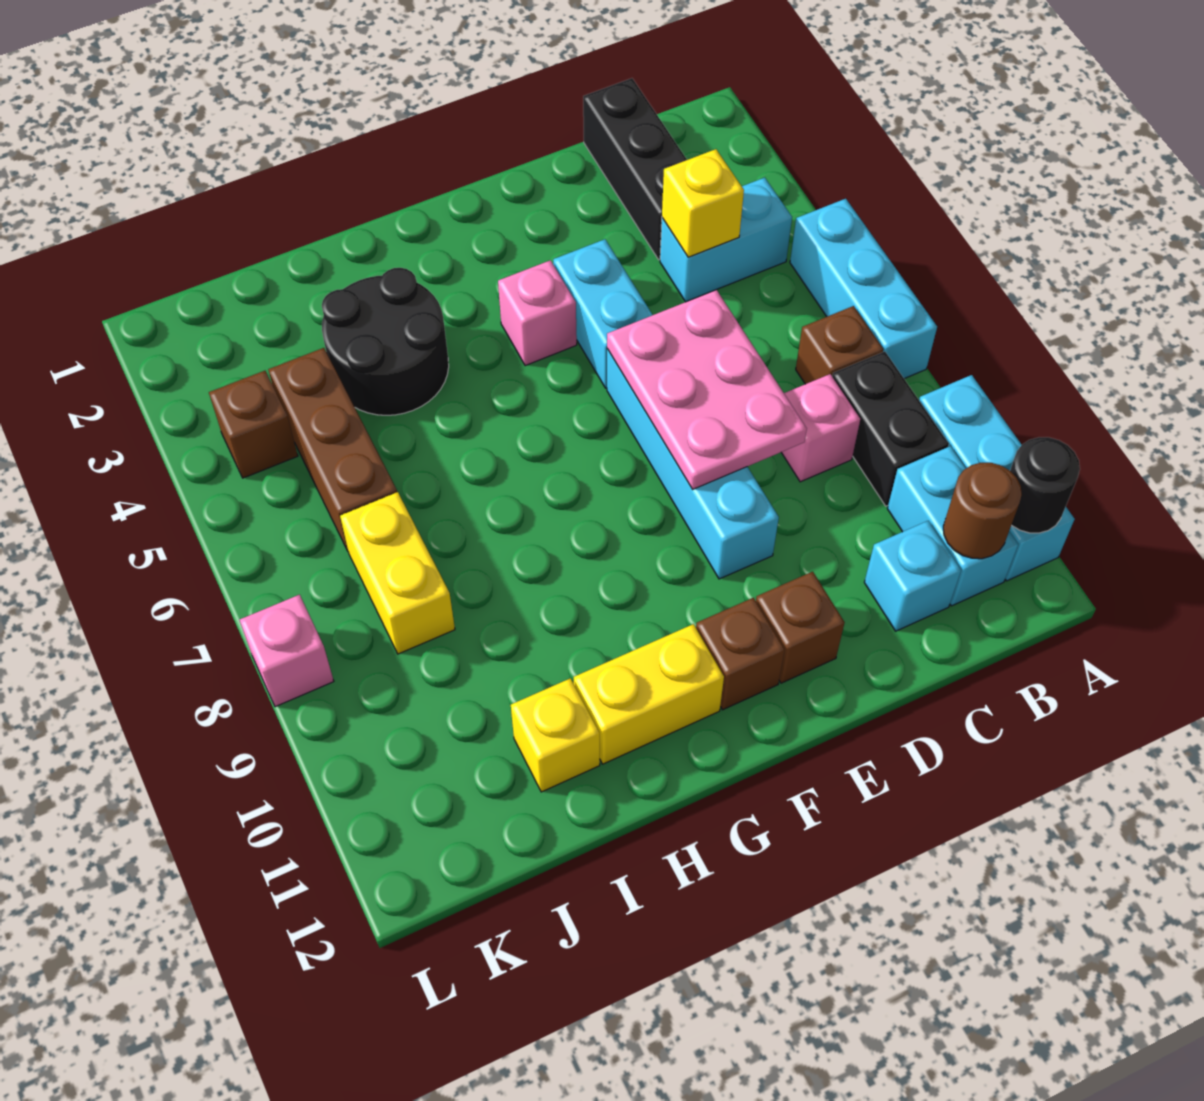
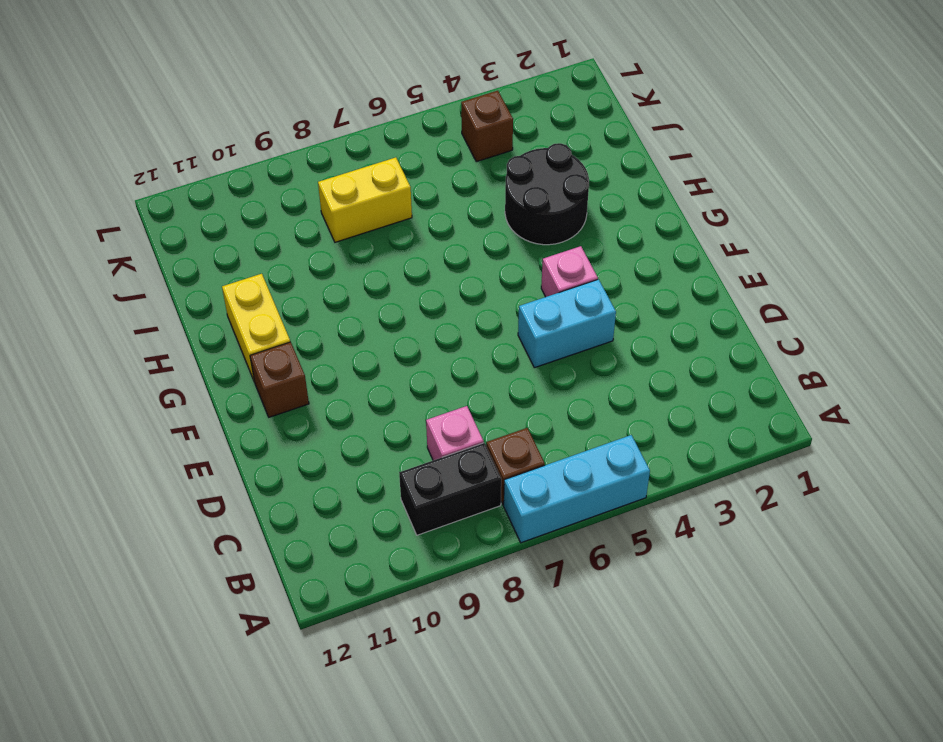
none -> cyan brick A9:A11 level 1
none -> cyan brick B4:C4 level 1
none -> cyan brick B10:B11 level 1

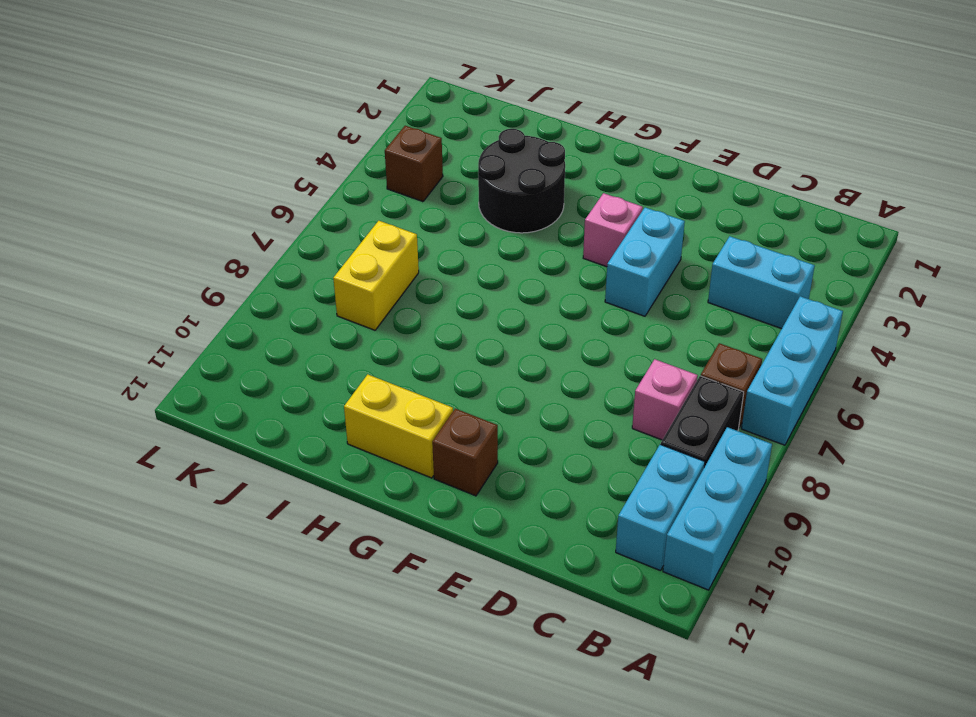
none -> black brick C1:C3 level 1
none -> cyan brick C11 level 1
none -> cyan brick E6:E9 level 1

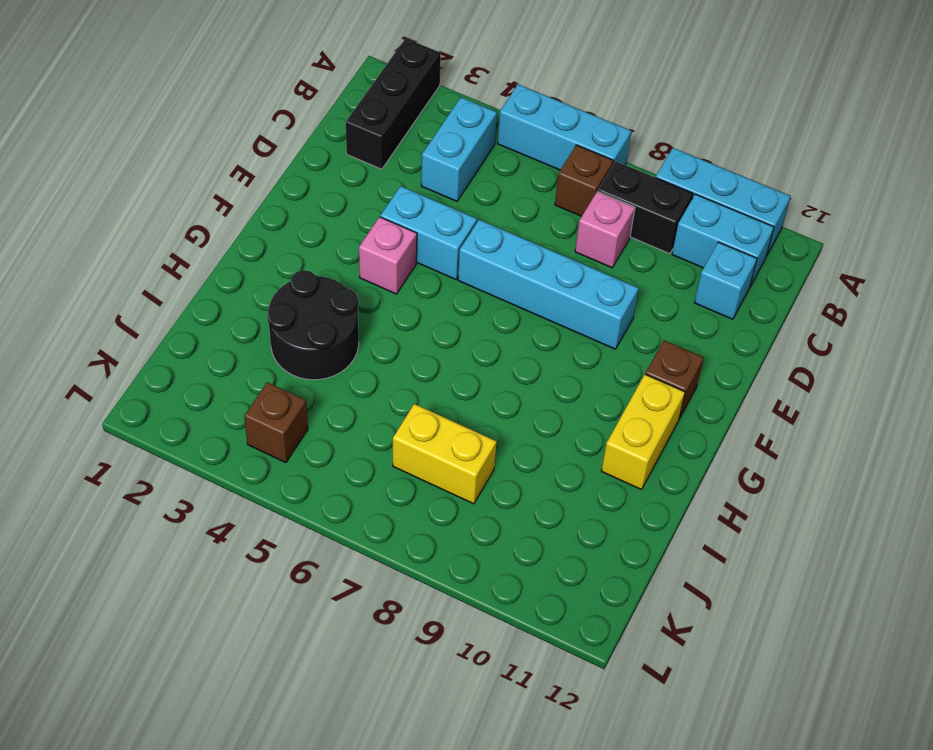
black brick A2:C2 level 1 -> black brick C1:C3 level 1
none -> brown brick E11 level 1
none -> yellow brick I11 level 1
none -> brown brick J4:J6 level 1

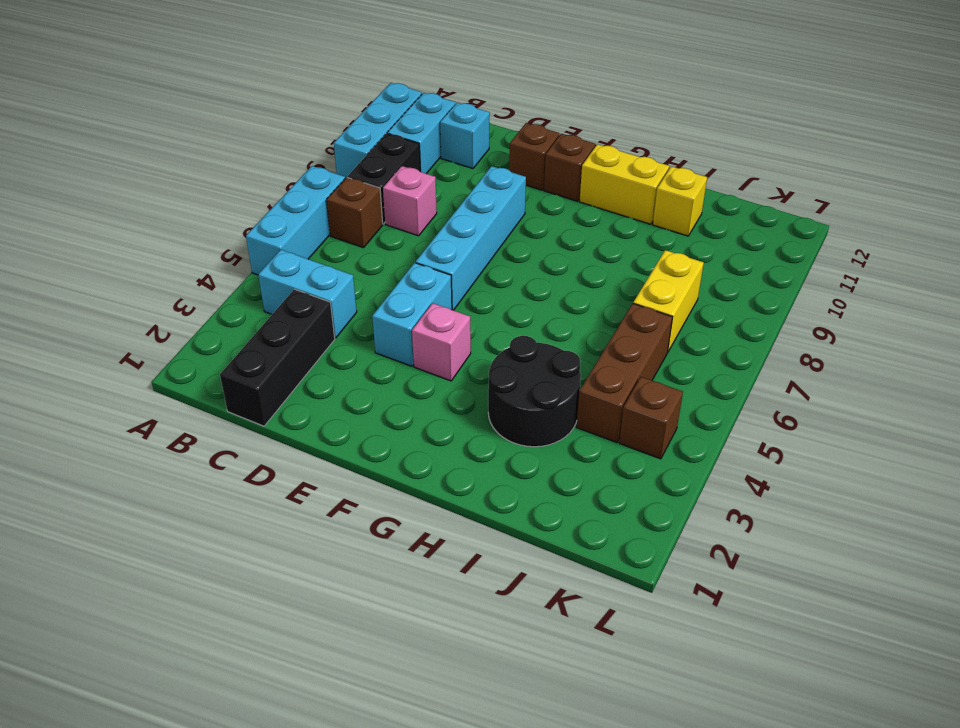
none -> pink brick L8 level 1
none -> black round brick A11 level 2
none -> brown round brick B11 level 2

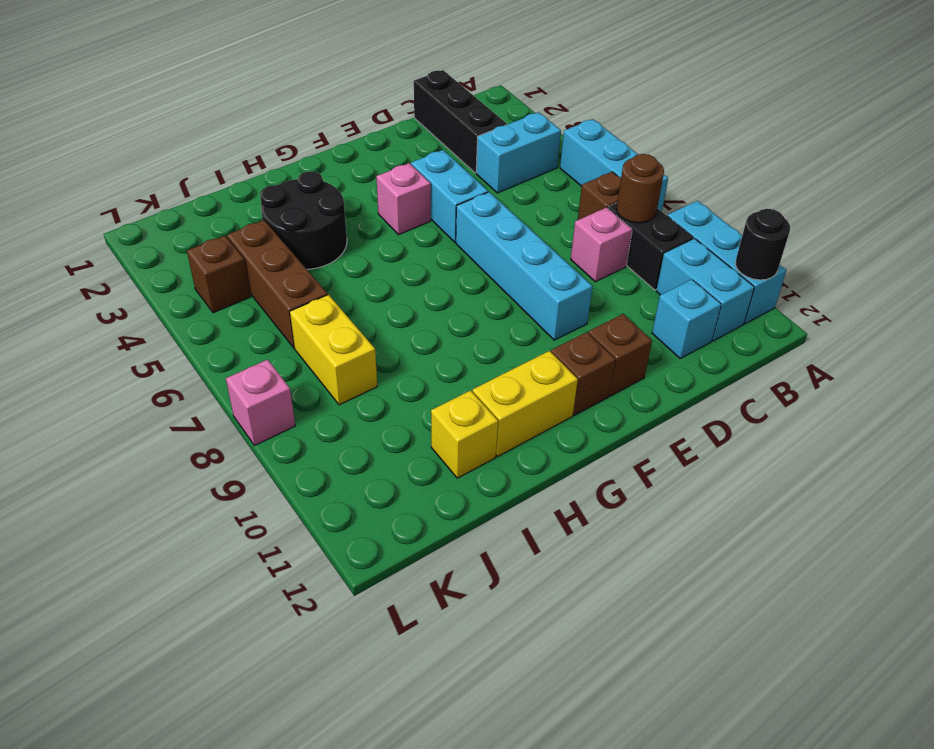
brown round brick B8 level 2 -> brown round brick B11 level 2
none -> yellow brick C4 level 2
none -> pink plate D6:E8 level 2

